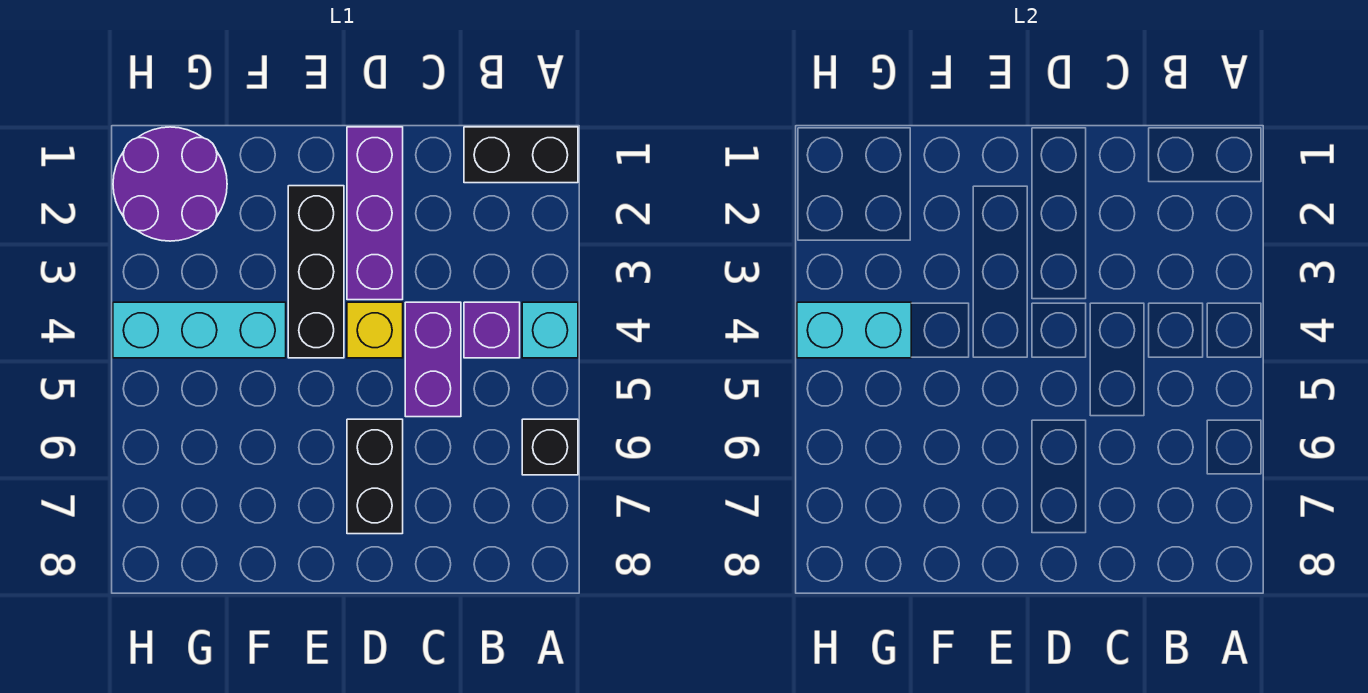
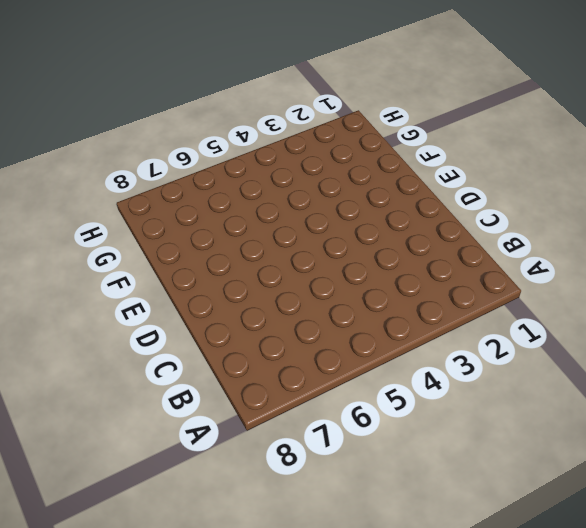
none -> black brick A1:B1 level 1
none -> cyan brick A4 level 1
none -> black brick A6 level 1

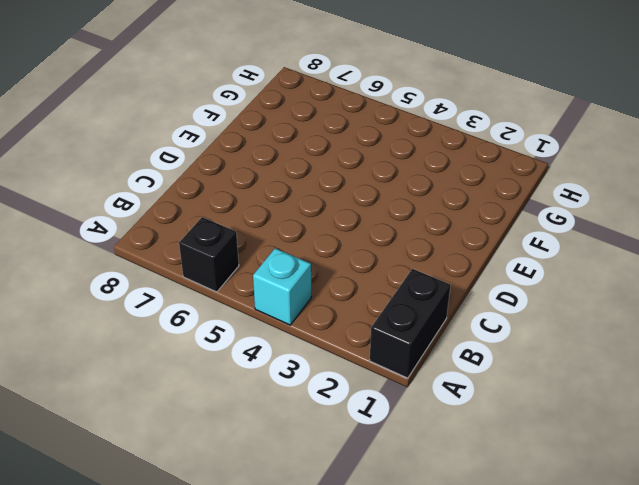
none -> purple brick B4 level 1
none -> purple brick C4:C5 level 1
none -> purple brick D1:D3 level 1

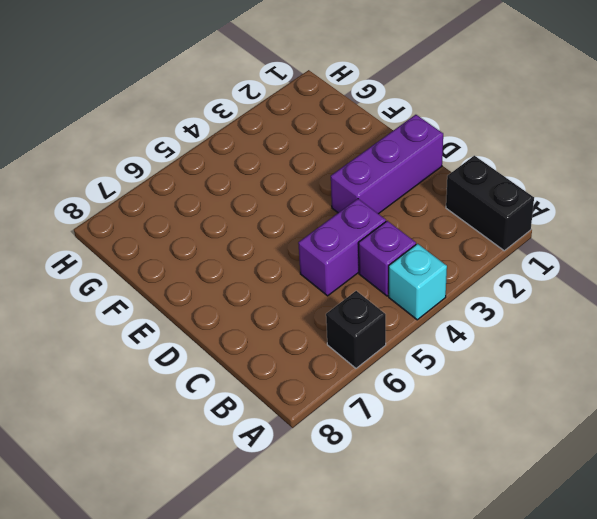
none -> yellow brick D4 level 1
none -> black brick D6:D7 level 1
none -> black brick E2:E4 level 1

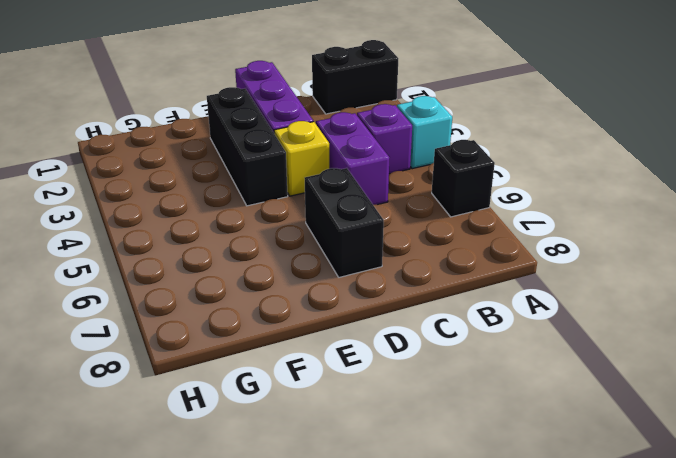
none -> cyan brick F4:H4 level 1
none -> purple round brick G1:H2 level 1
none -> cyan brick G4:H4 level 2

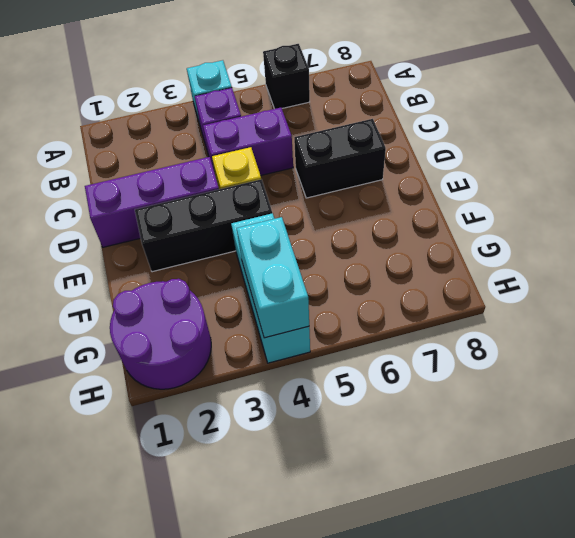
none -> black brick A1:B1 level 1

